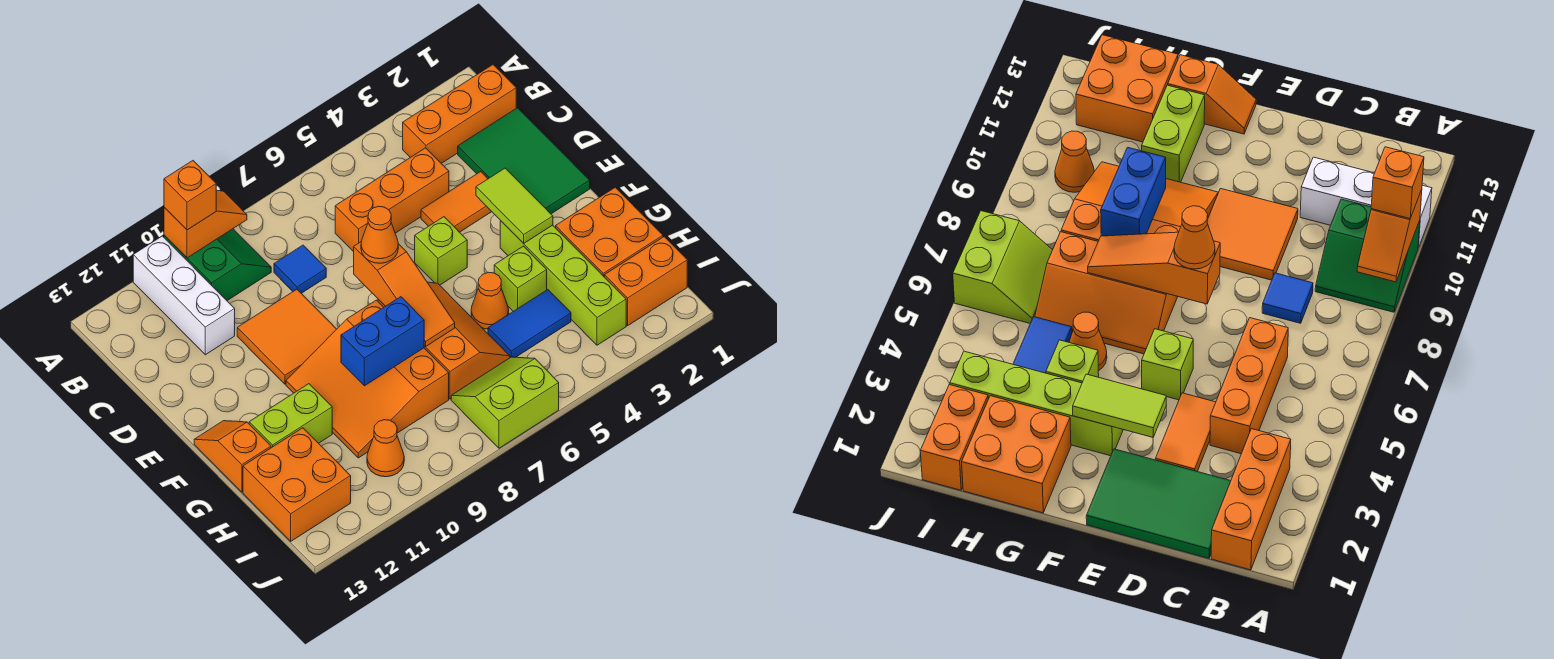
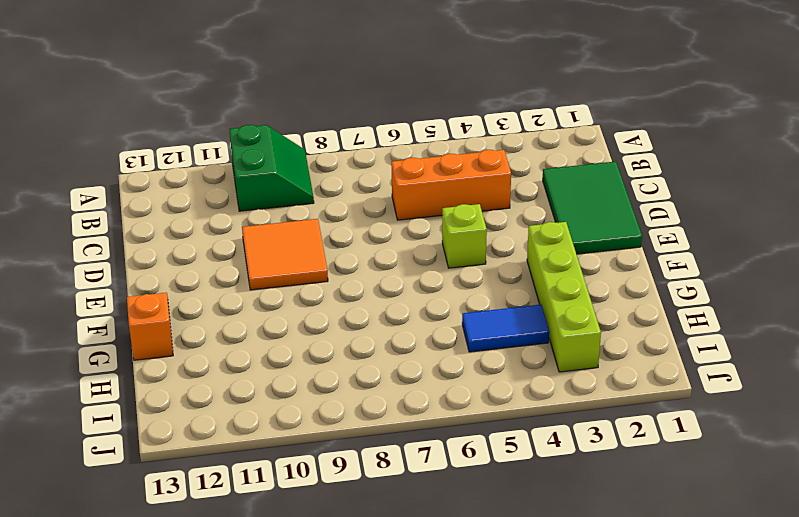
none -> white brick A11:C11 level 1
none -> orange brick B1:B3 level 1
none -> blue tile C8 level 1

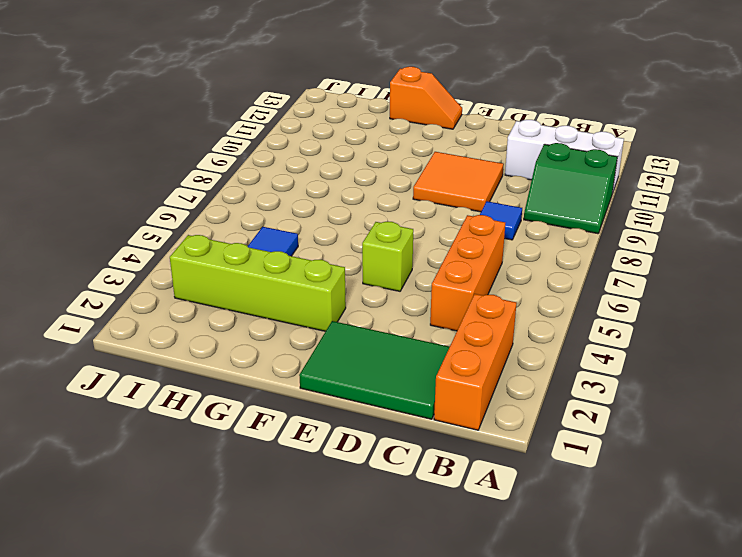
none -> orange tile D3:D4 level 1
none -> orange slope F6:H7 level 1 top 7
none -> orange slope F8:H10 level 1 top 8

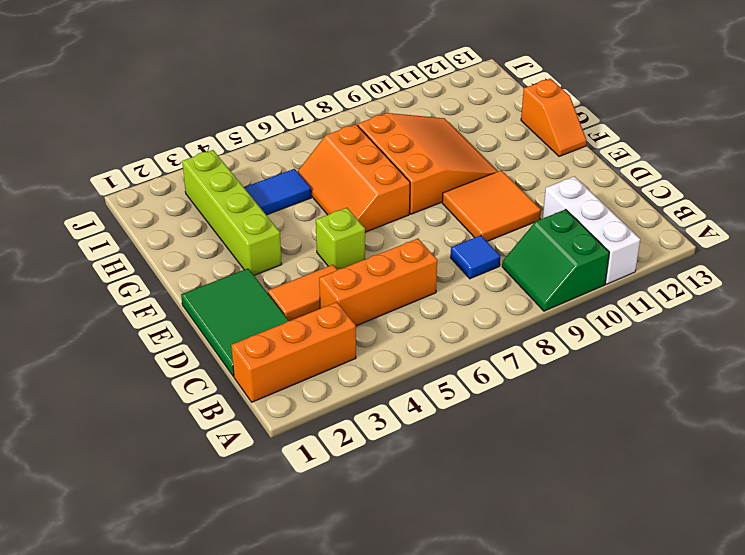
none -> orange brick G1:H2 level 1
none -> lime brick G4 level 1
none -> orange cone G5 level 1

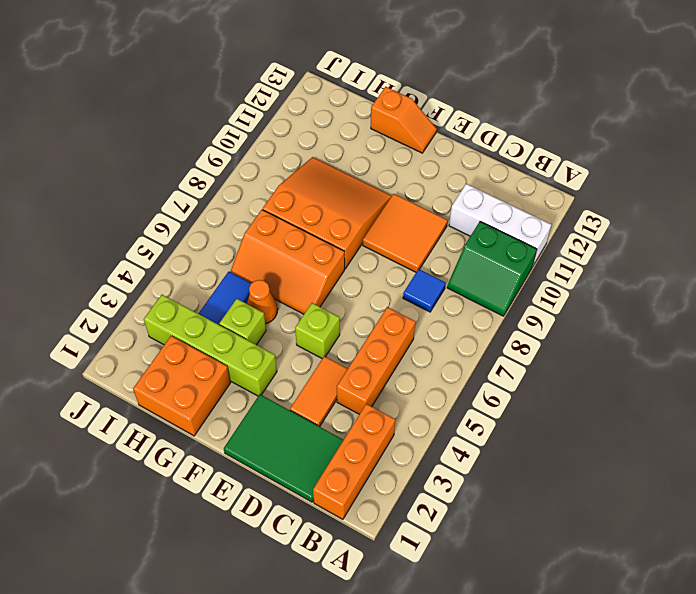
none -> lime brick G11:G12 level 1
none -> orange brick H12:I13 level 1
none -> orange brick I1:I2 level 1

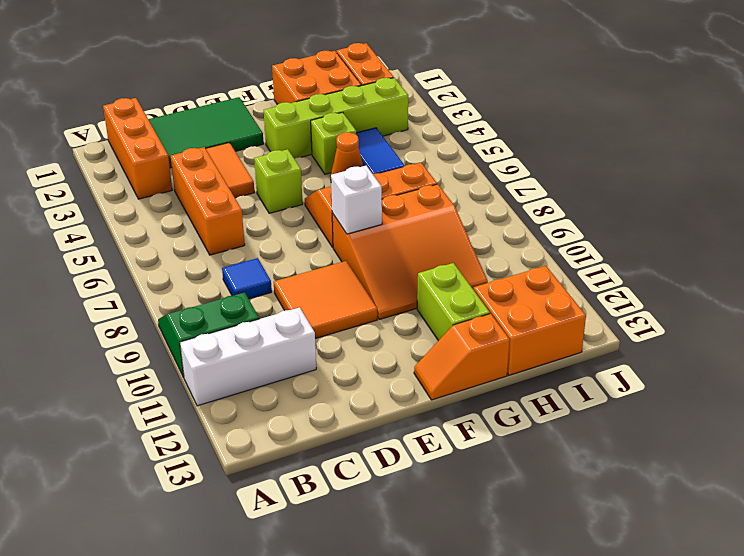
white brick F8 level 2 -> none
none -> lime slope I6:J7 level 1 top J
none -> orange cone I10 level 1
none -> orange slope A9:A10 level 2 top 10

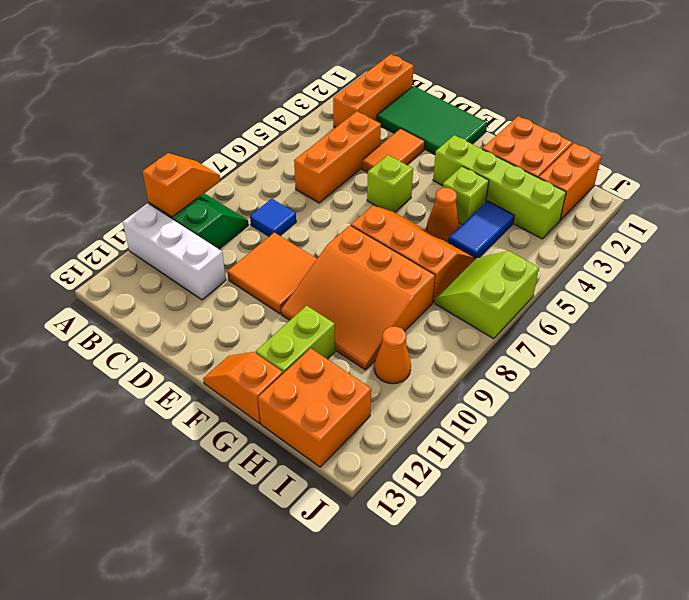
none -> lime tile E3:F3 level 2
none -> orange slope E7:G7 level 2 top E
none -> blue brick G8:G9 level 2

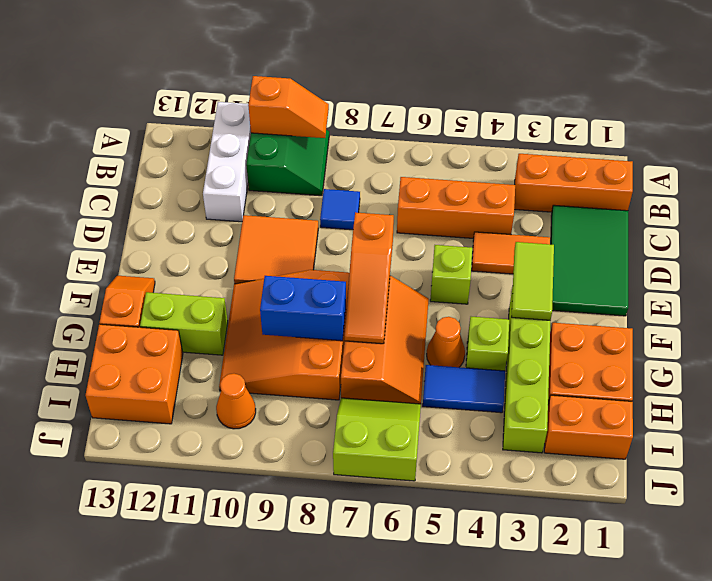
none -> orange brick A10 level 3
none -> orange cone E7 level 3

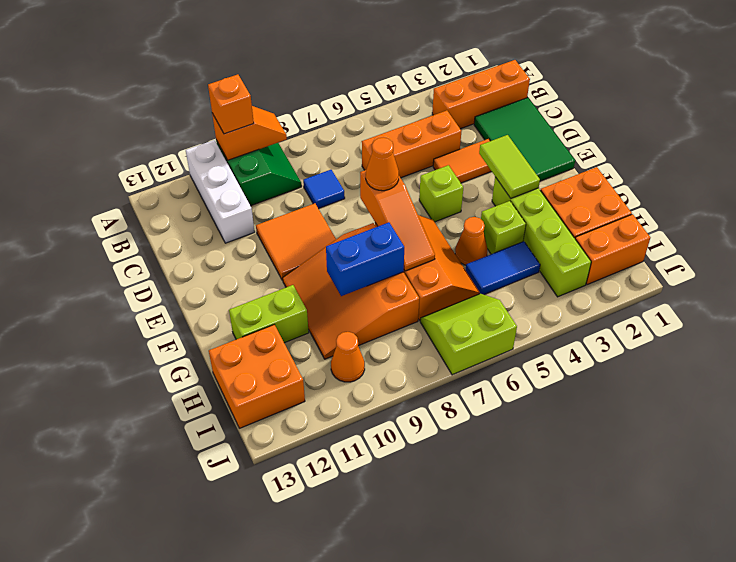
none -> orange slope F13:G13 level 1 top G

